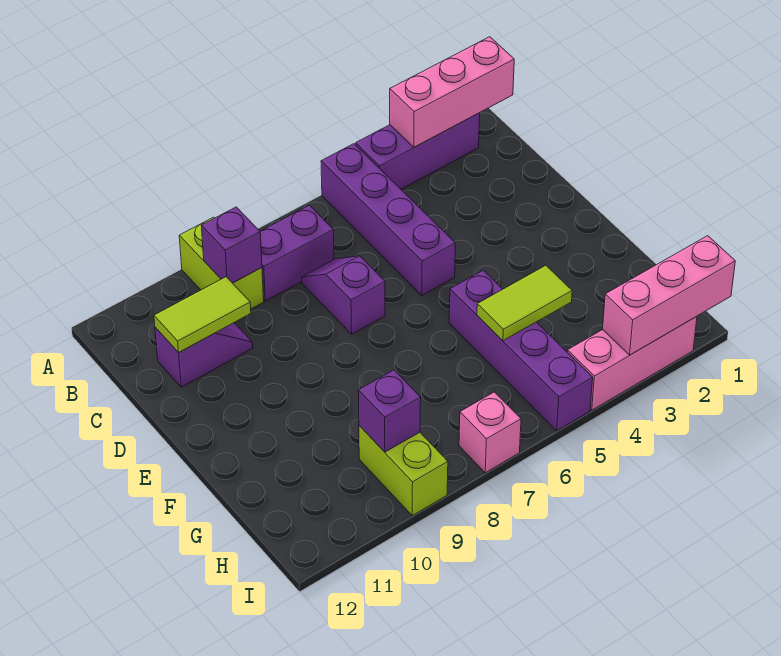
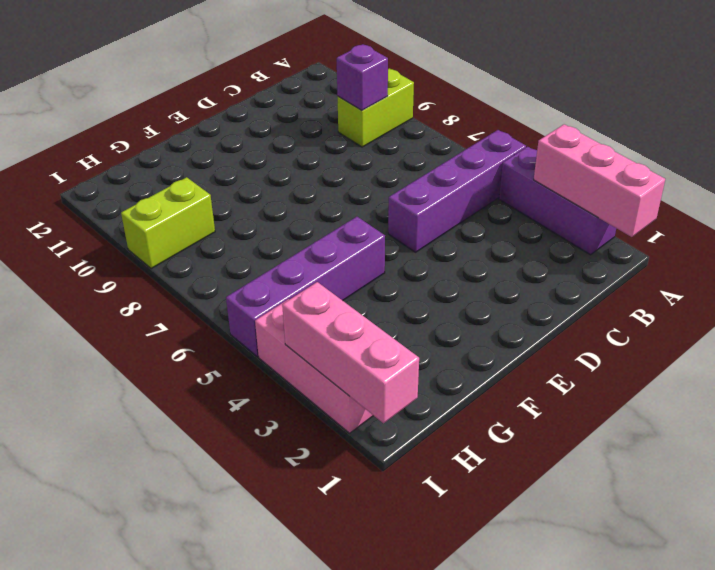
none -> purple brick B7:B8 level 1
none -> purple slope C7:D7 level 1 top D
none -> purple slope C10:C11 level 1 top 11

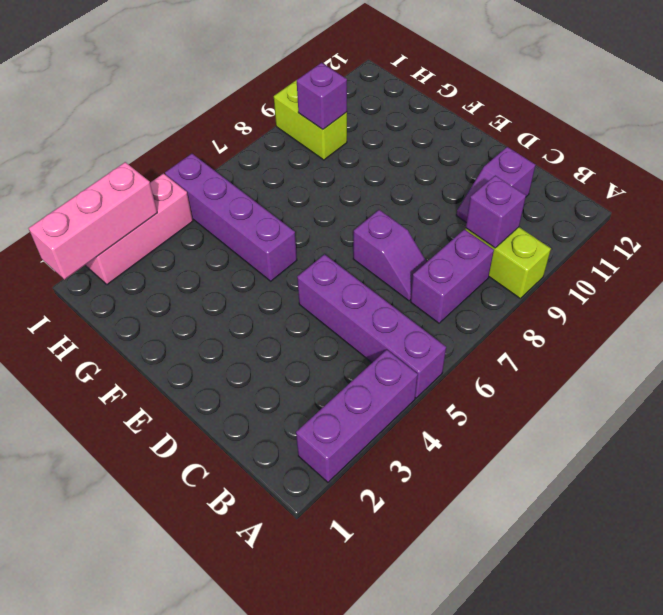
none -> pink brick I7 level 1
none -> pink brick A1:A3 level 2
none -> lime tile C10:C11 level 2

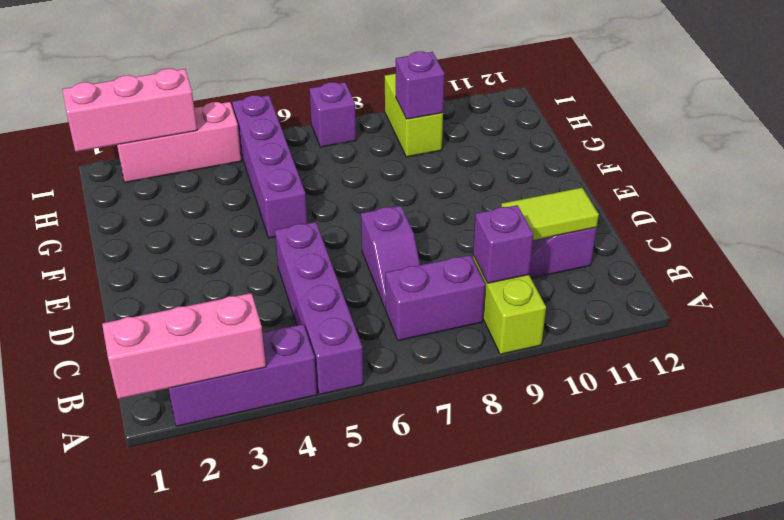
purple brick I7 level 1 -> pink brick I7 level 1
none -> lime tile G4:G5 level 2

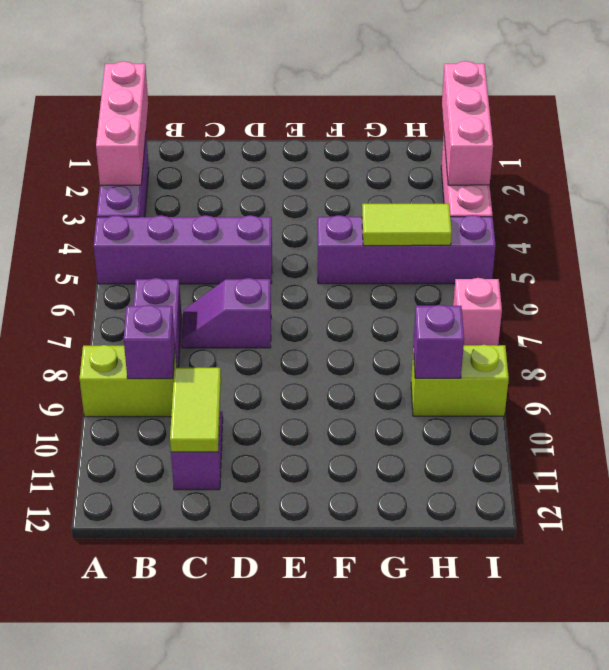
lime tile G5:H5 level 2 -> lime tile G4:G5 level 2

